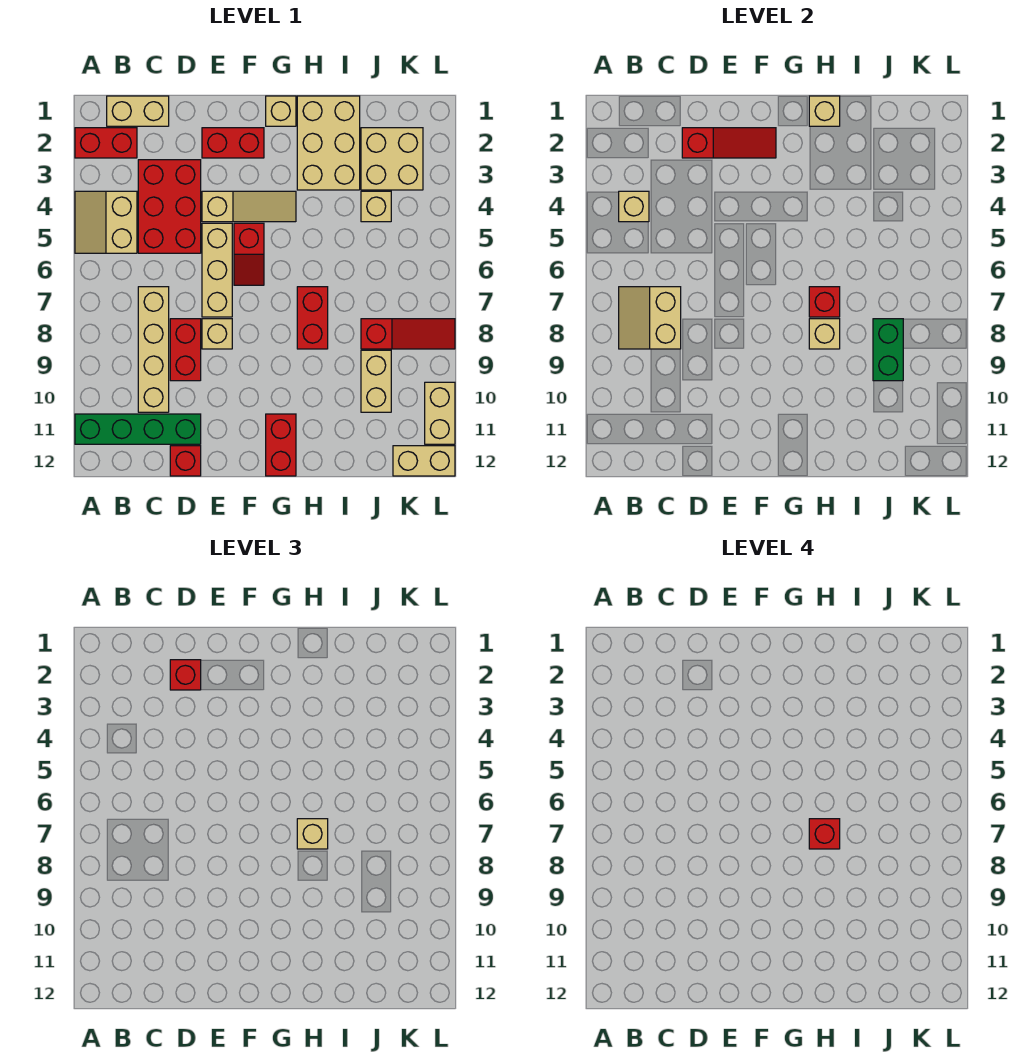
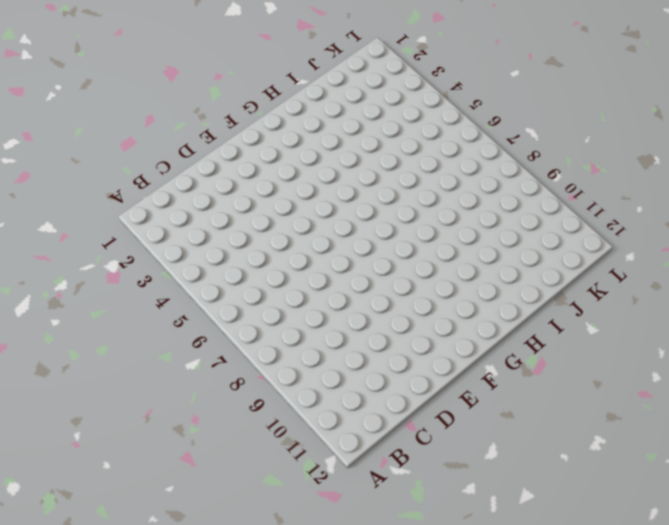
none -> red brick A2:B2 level 1
none -> tan slope A4:B5 level 1 top B
none -> green brick A11:D11 level 1
none -> tan brick B1:C1 level 1

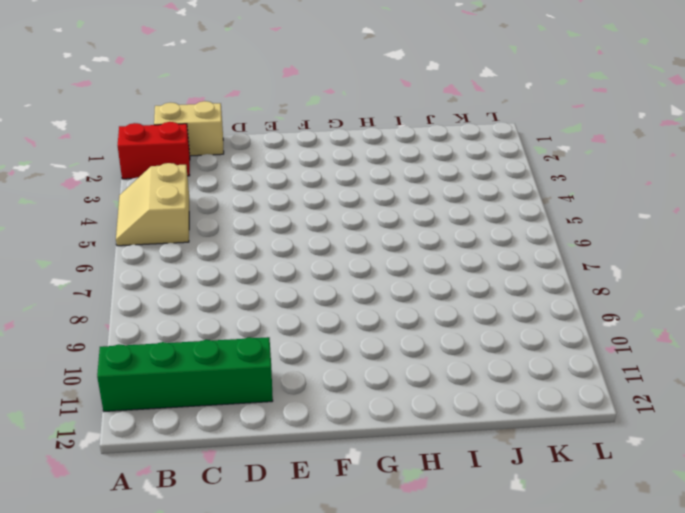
none -> red brick C3:D5 level 1
none -> tan brick C7:C10 level 1
none -> red brick D8:D9 level 1
none -> red brick D12 level 1

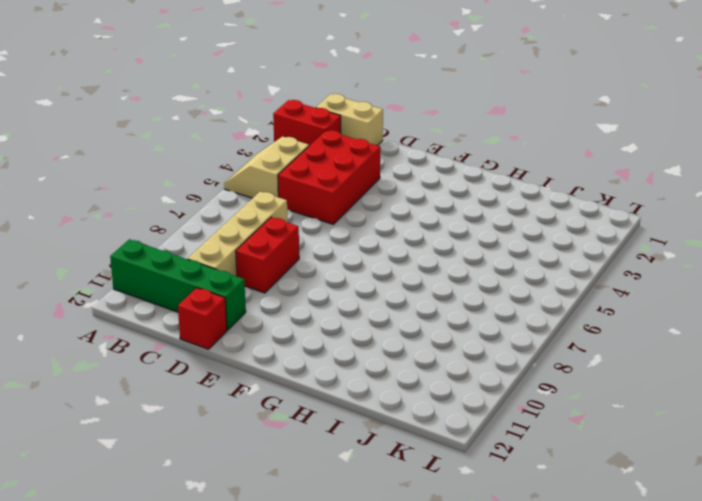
none -> red brick E2:F2 level 1
none -> tan slope E4:G4 level 1 top E
none -> tan brick E5:E7 level 1
none -> tan brick E8 level 1

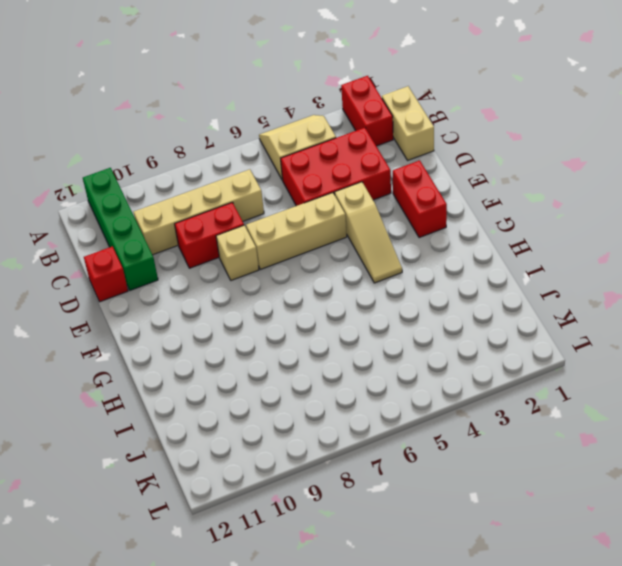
none -> red slope F5:F6 level 1 top 5
none -> tan brick G1 level 1
none -> red brick G11:G12 level 1
none -> tan brick H1:I3 level 1

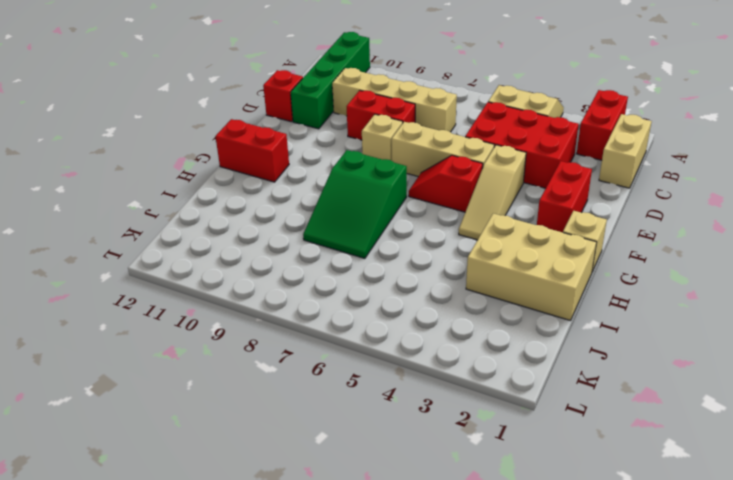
green slope G7:I8 level 1 top G -> red brick H7:H8 level 1
none -> tan brick J2:K3 level 1
none -> tan brick J4 level 1
none -> red slope J8:L8 level 1 top J
none -> tan brick J9:J10 level 1

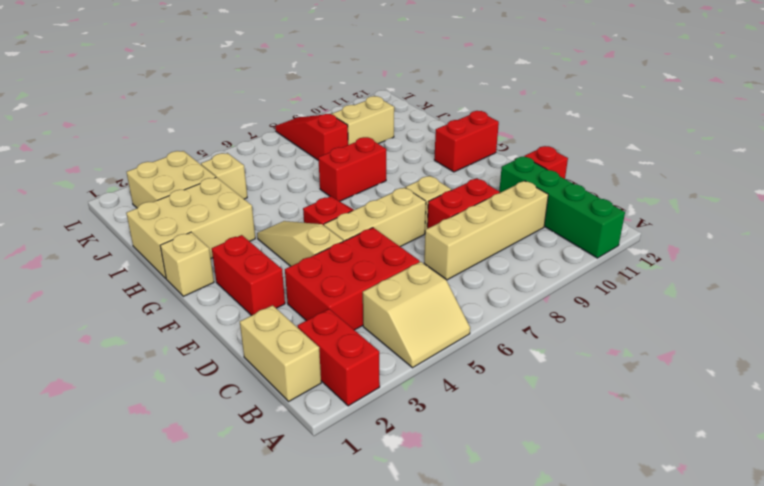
none -> tan brick K12:L12 level 1
none -> tan brick L10:L11 level 1
none -> tan brick B4 level 2
none -> tan slope B7:C8 level 2 top C

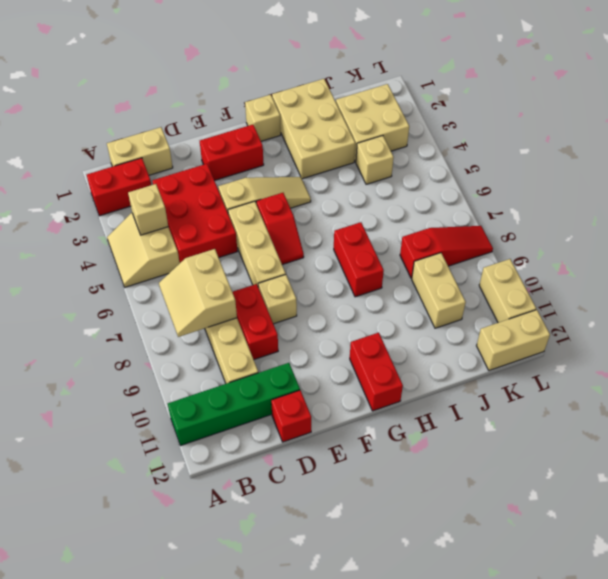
none -> red slope D2:F2 level 2 top D
none -> tan brick H1 level 2
none -> red brick H7 level 2
none -> tan brick H8 level 2

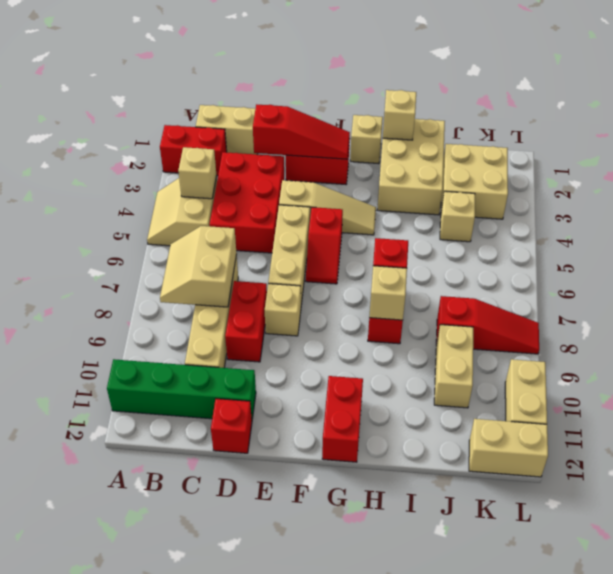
none -> green brick J8:J9 level 2
none -> red brick D2 level 3
none -> tan brick H7 level 3
none -> red brick H7 level 4

